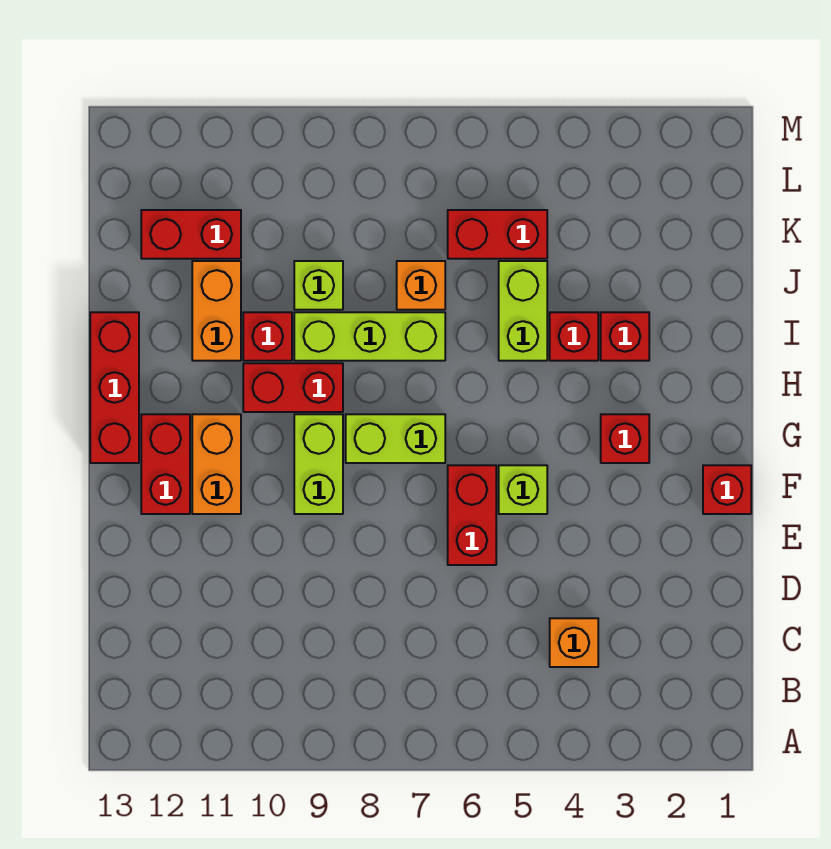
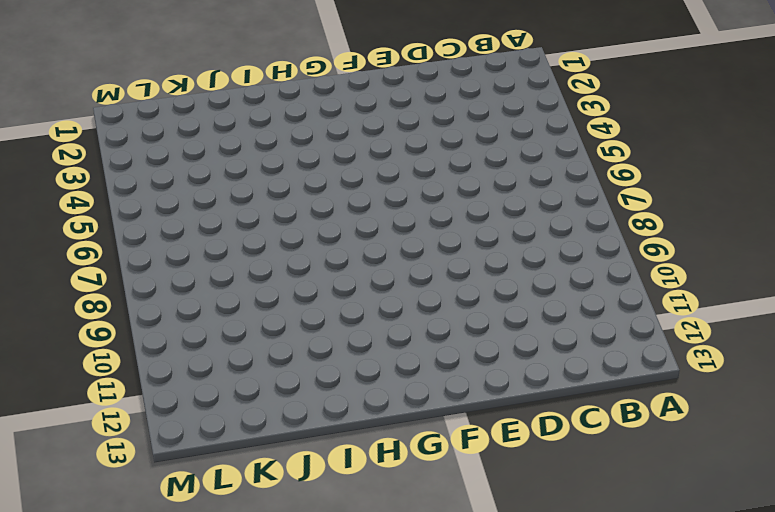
none -> orange brick C4 level 1
none -> red brick E6:F6 level 1
none -> red brick F1 level 1

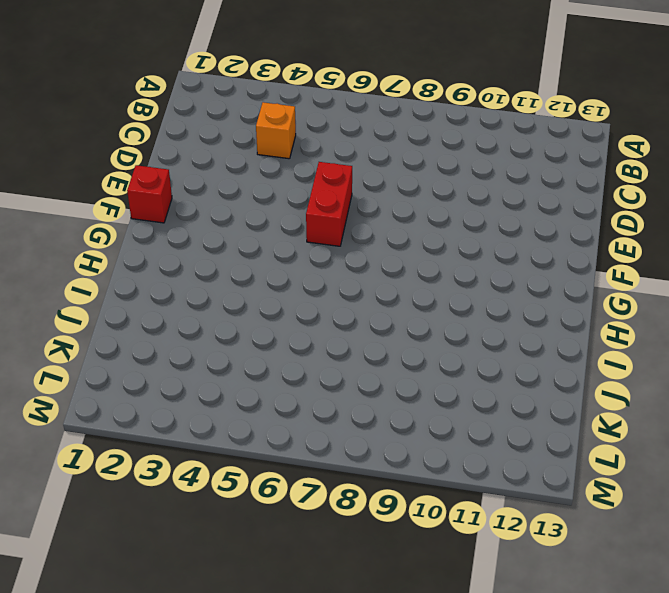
none -> lime brick F5 level 1
none -> lime brick F9:G9 level 1
none -> orange brick F11:G11 level 1

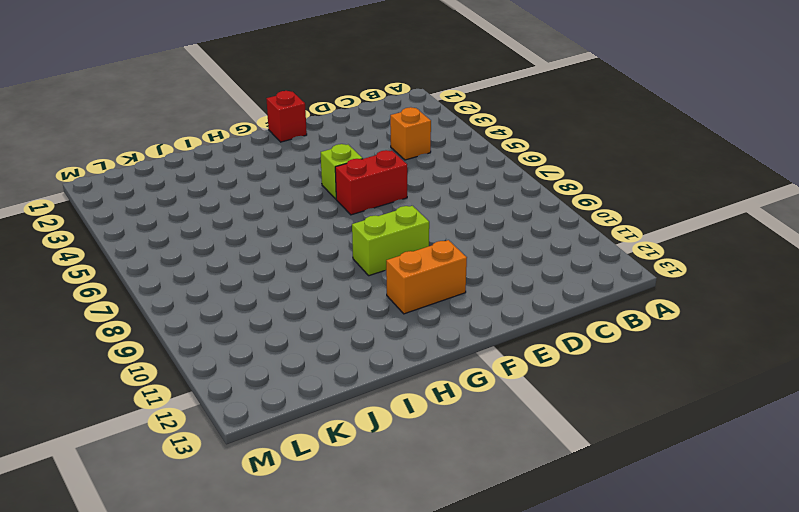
none -> red brick F12:G12 level 1
none -> red brick G3 level 1
none -> lime brick G7:G8 level 1

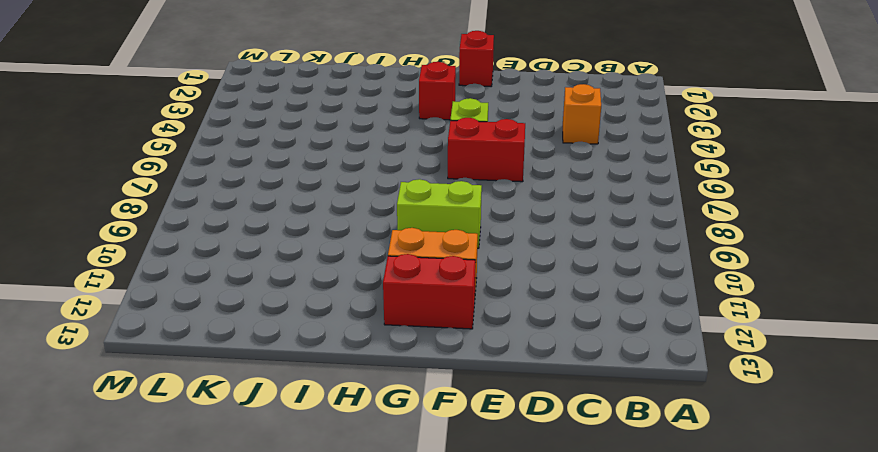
none -> lime brick G7:G8 level 1
none -> red brick G13:I13 level 1
none -> red brick H9:H10 level 1

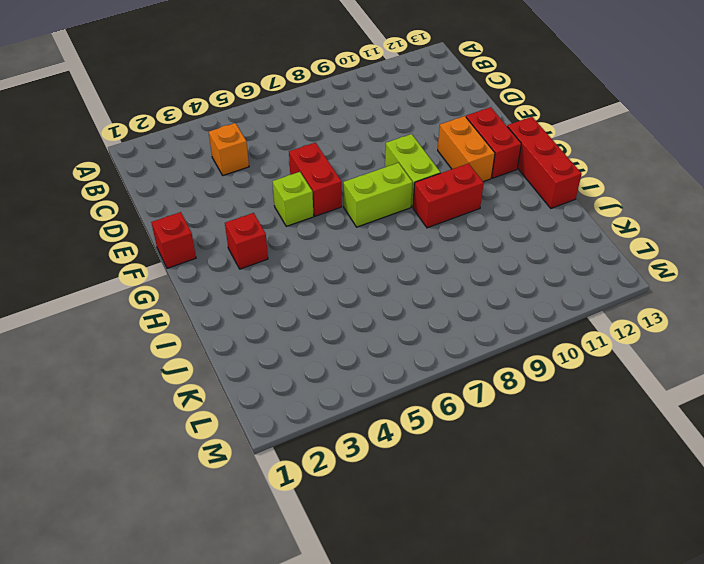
none -> red brick I3 level 1
none -> red brick I4 level 1
none -> lime brick I5:J5 level 1

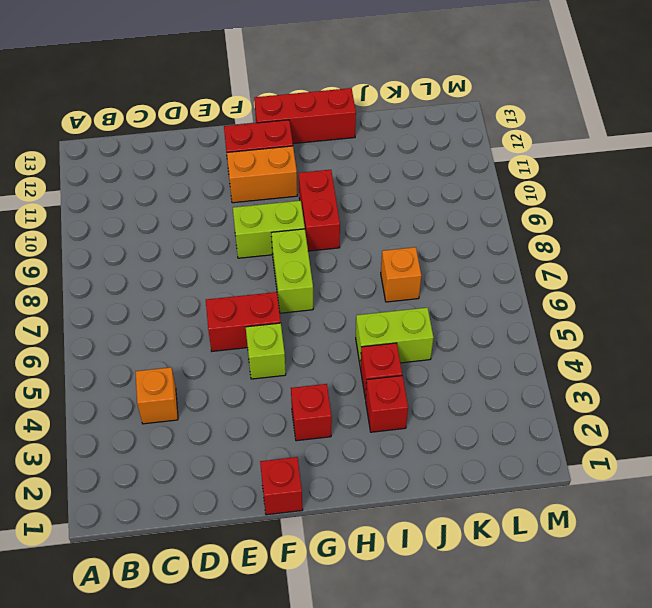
none -> lime brick I7:I9 level 1
none -> red brick I10 level 1
none -> orange brick I11:J11 level 1

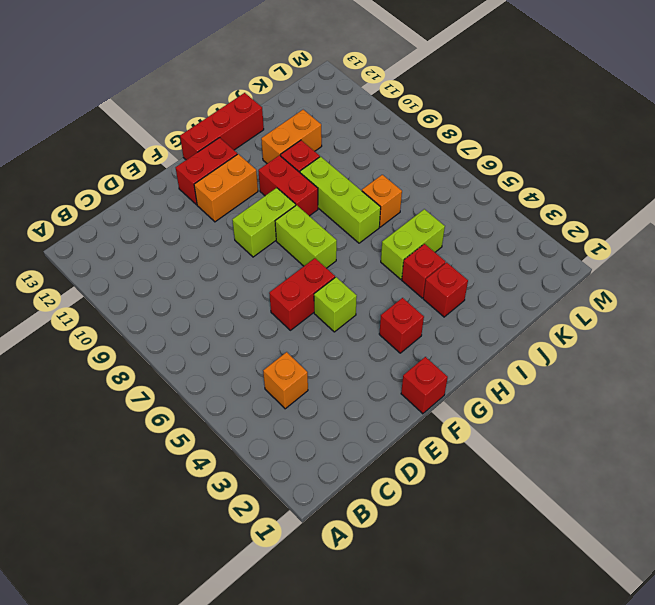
none -> lime brick J9 level 1
none -> red brick K5:K6 level 1
none -> red brick K11:K12 level 1

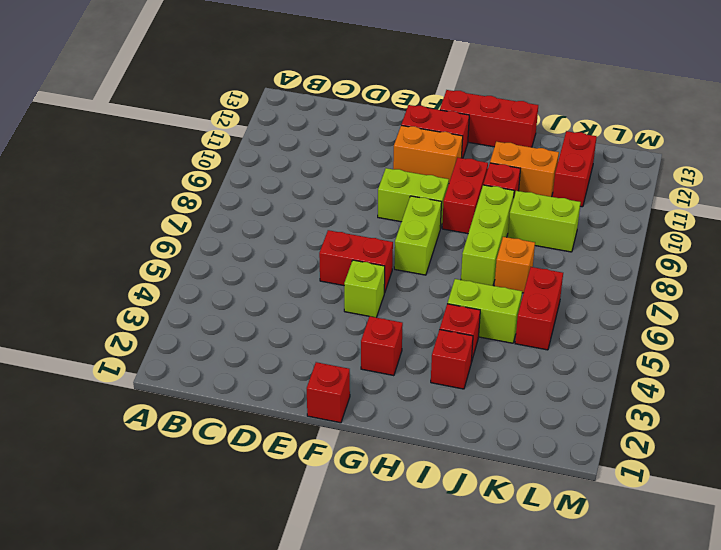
lime brick J9:K9 level 1 -> lime brick J9 level 1
none -> orange brick C4 level 1

